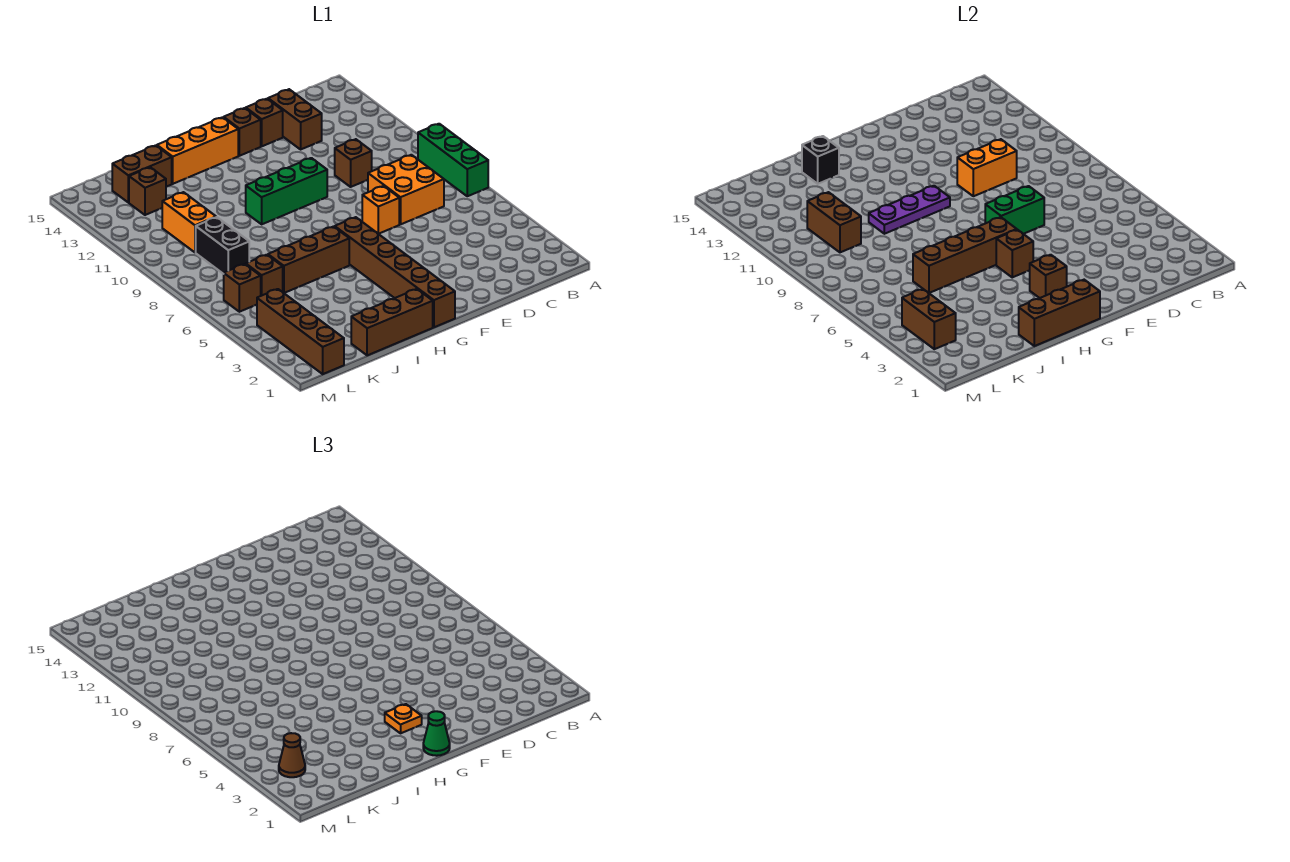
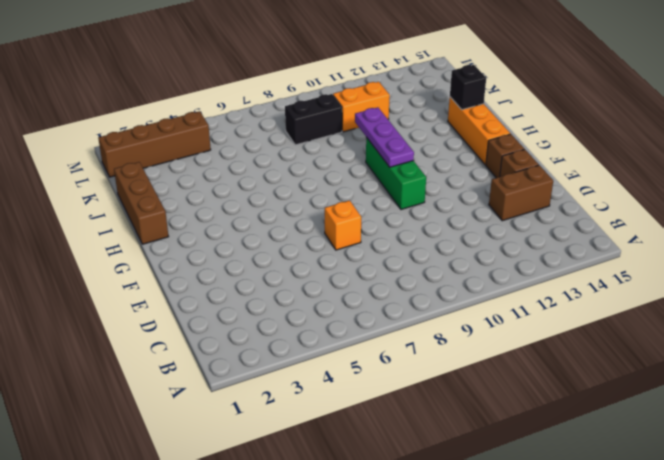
none -> green brick A7:A9 level 1
none -> orange brick C7:D8 level 1
none -> brown brick D10 level 1
none -> brown brick G1:G6 level 1

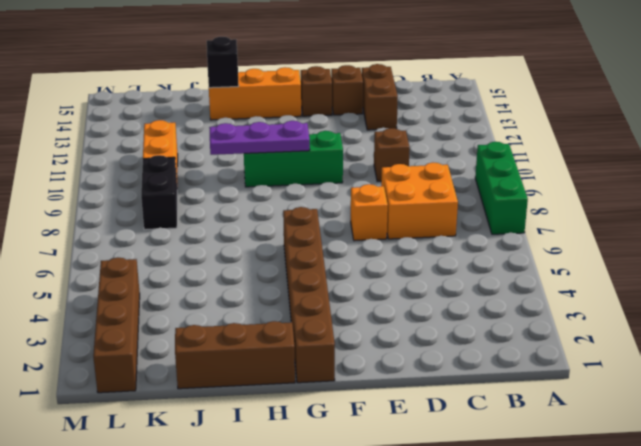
none -> brown brick H6:J6 level 1
none -> brown brick J14:K14 level 1
none -> brown brick K6 level 1
none -> brown brick K13 level 1

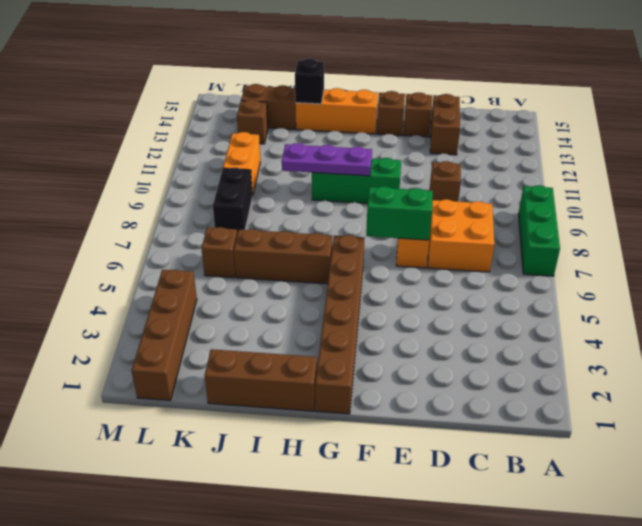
none -> brown brick L6 level 1
none -> orange brick D10:E10 level 2
none -> brown brick G1:I1 level 2
none -> brown brick G3 level 2

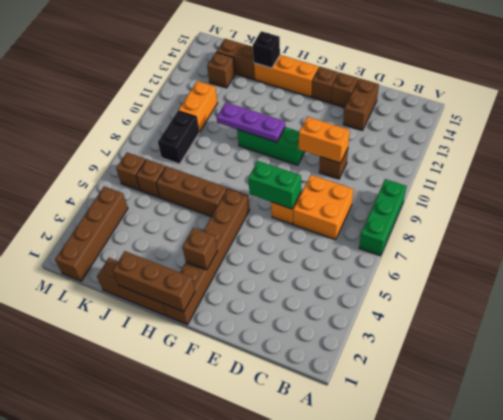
none -> brown brick G5 level 2
none -> brown brick G6:J6 level 2
none -> brown brick K10:K11 level 2
none -> brown brick L3:L4 level 2

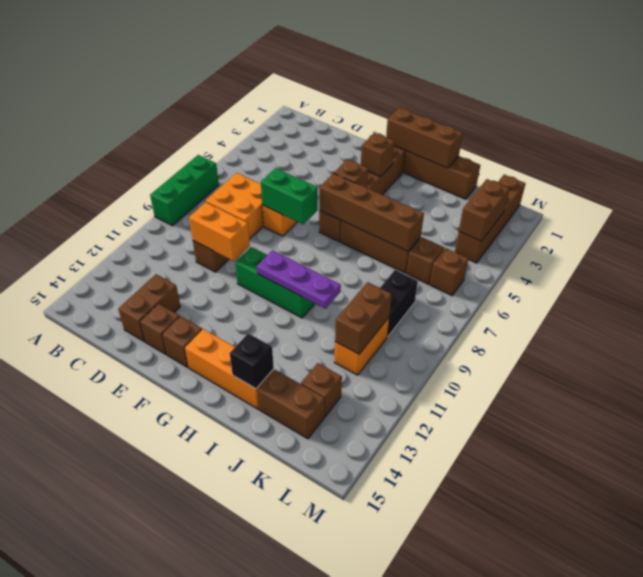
none -> green cone G1 level 3
none -> orange plate G3 level 3
none -> brown cone L3 level 3

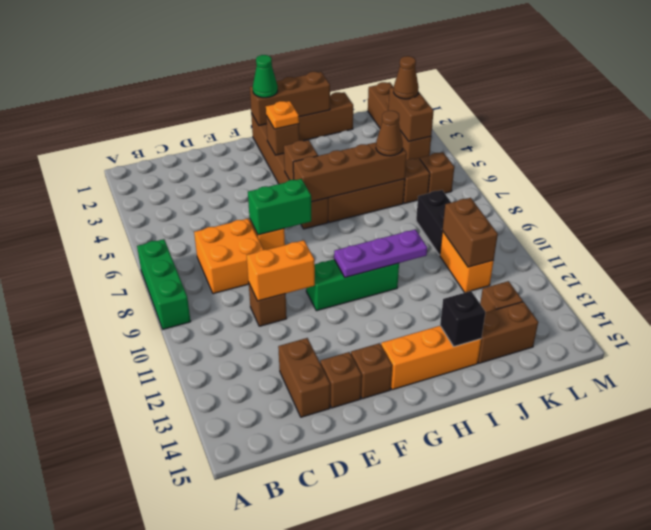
brown cone J6 level 3 -> none

